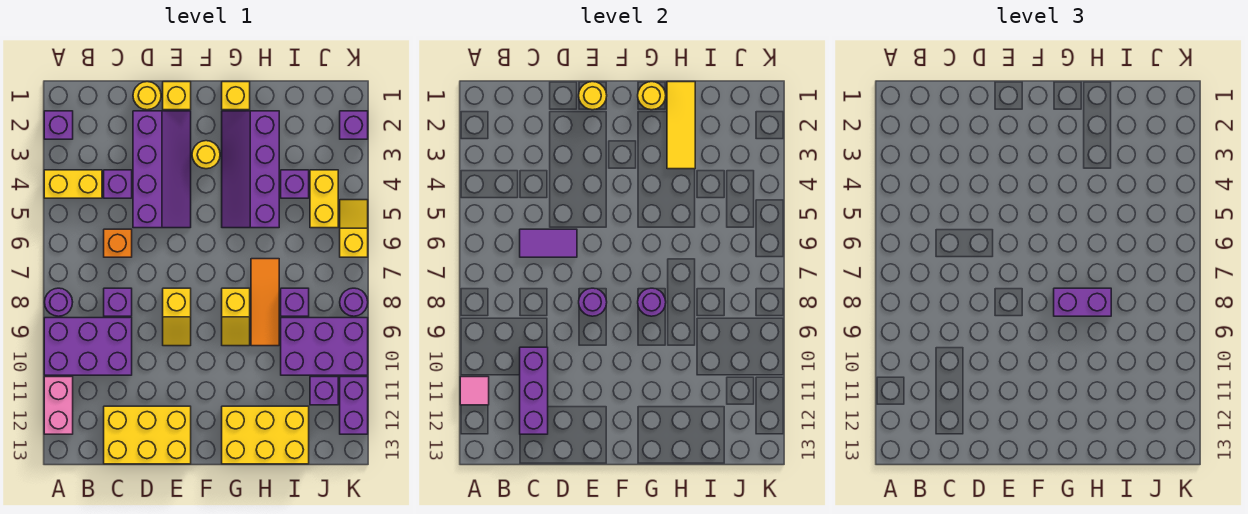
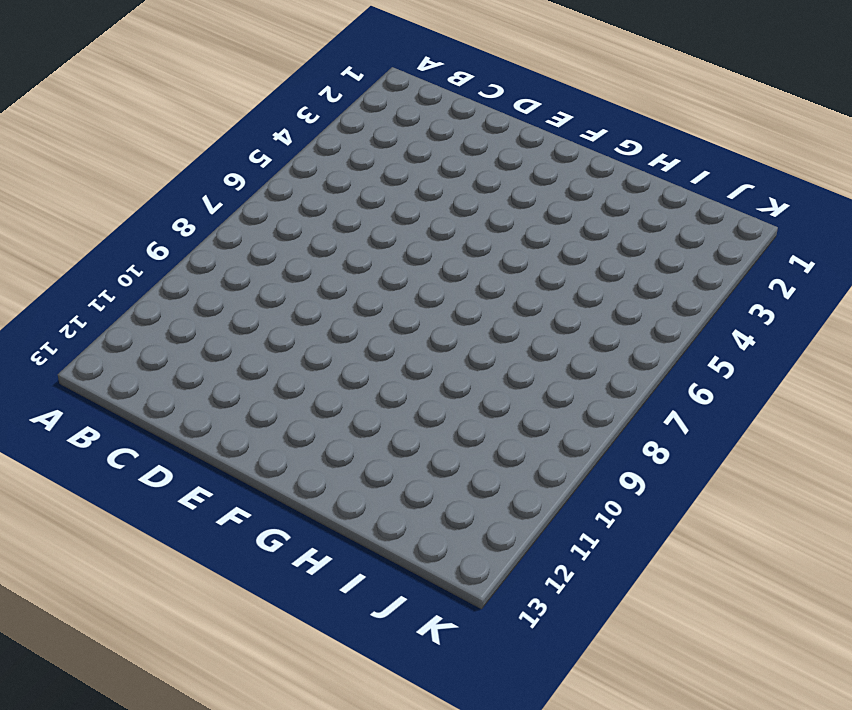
none -> purple brick A2 level 1
none -> yellow brick A4:B4 level 1
none -> purple round brick A8 level 1
none -> purple brick A9:C10 level 1

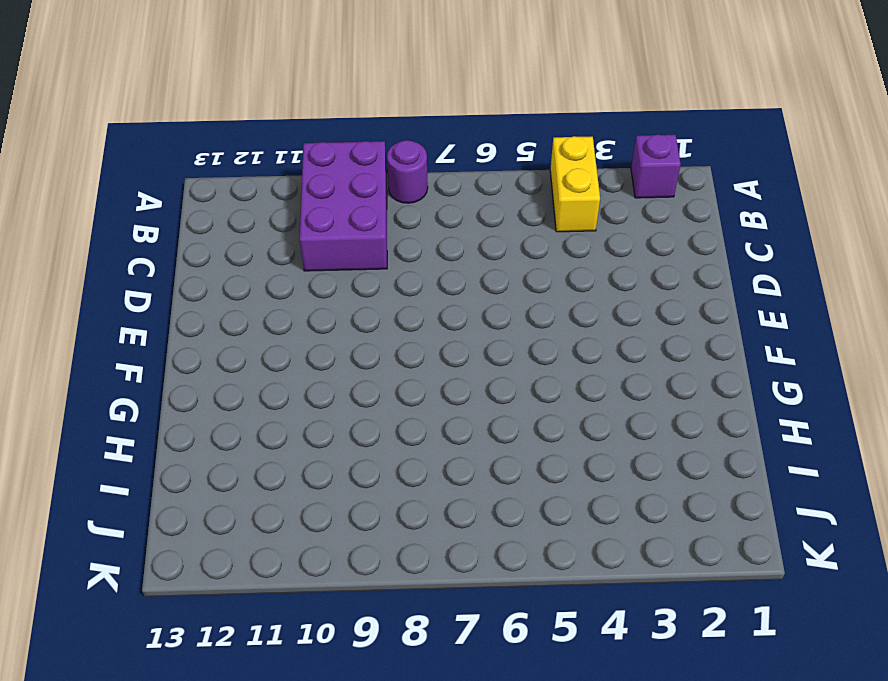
none -> pink brick A11:A12 level 1
none -> purple brick C4 level 1
none -> orange brick C6 level 1
none -> purple brick C8 level 1

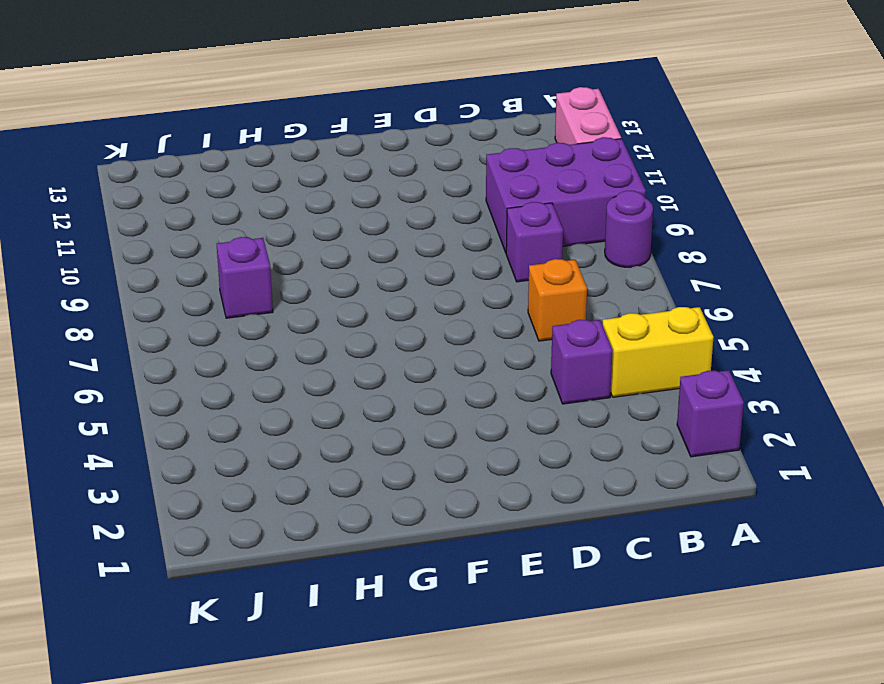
none -> yellow brick C12:E13 level 1
none -> yellow round brick D1 level 1
none -> purple slope D2:E5 level 1 top D
none -> yellow brick E1 level 1

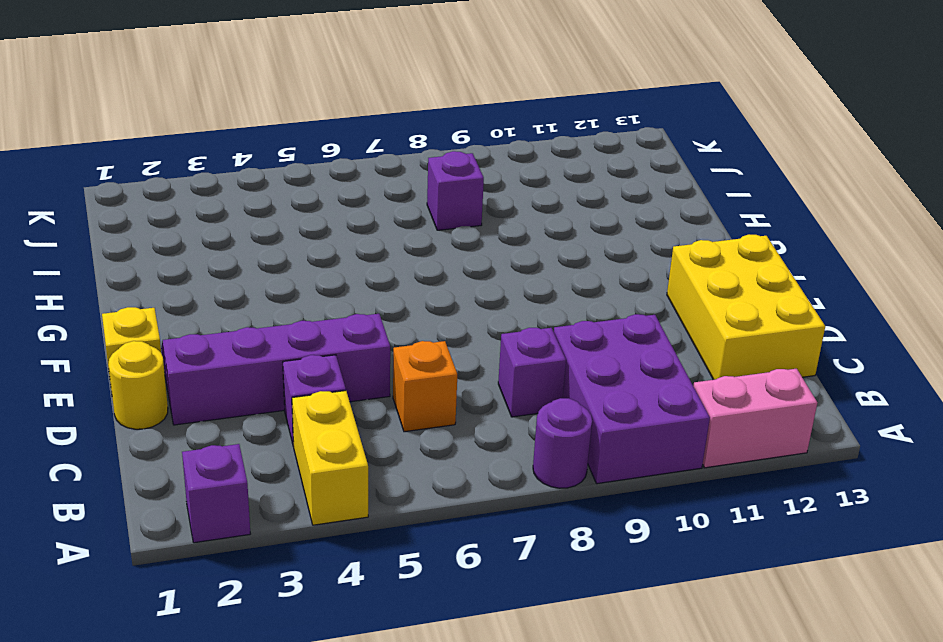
none -> yellow slope E8:E9 level 1 top 8
none -> yellow round brick F3 level 1
none -> yellow brick G1 level 1
none -> purple slope G2:H5 level 1 top H

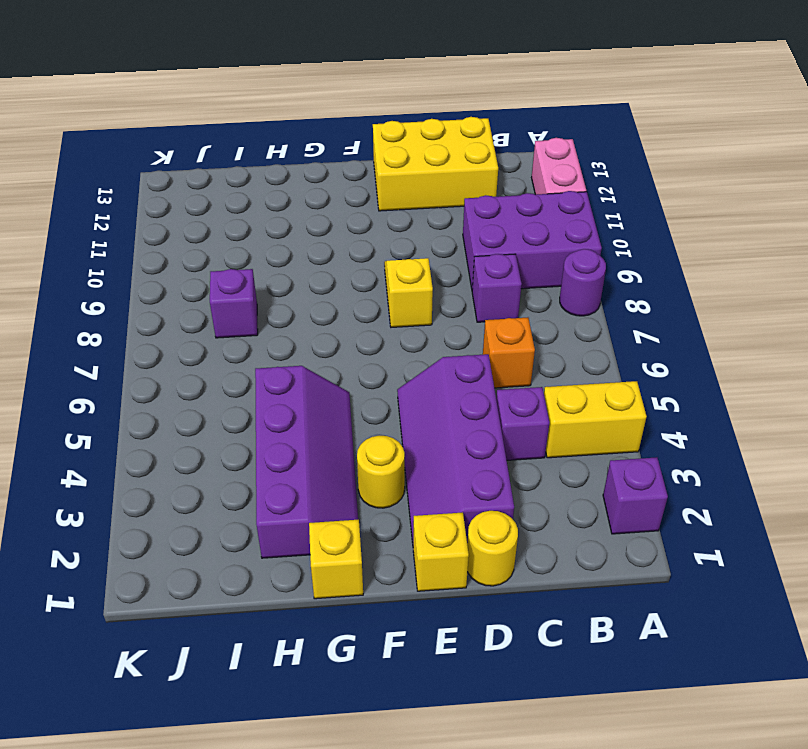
none -> yellow slope G8:G9 level 1 top 8
none -> yellow brick G12:I13 level 1
none -> orange tile H7:H9 level 1
none -> purple brick I4 level 1

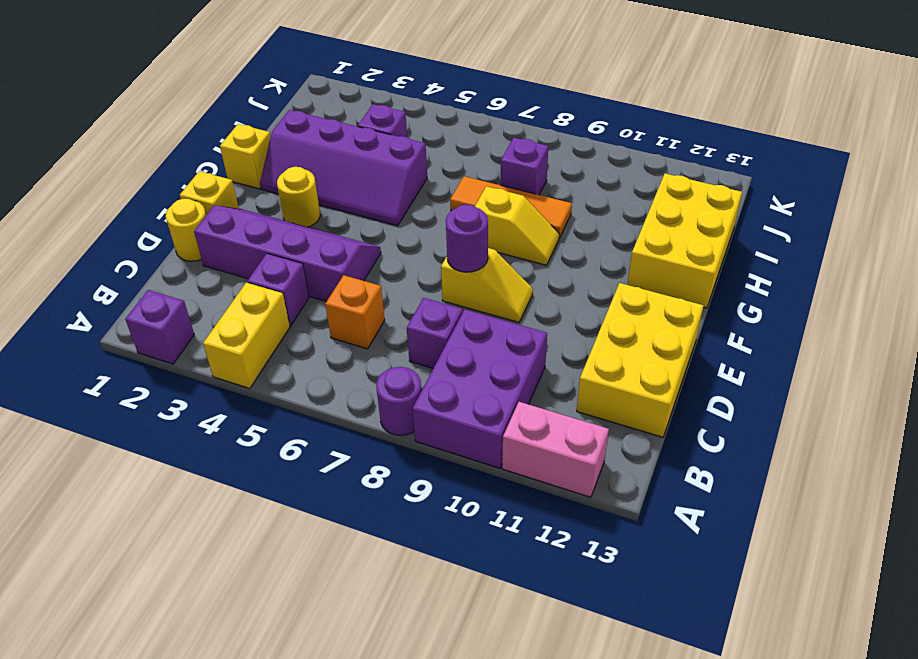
none -> purple brick I9:K10 level 1
none -> yellow brick J4:J5 level 1
none -> purple brick J11 level 1
none -> purple brick K2 level 1

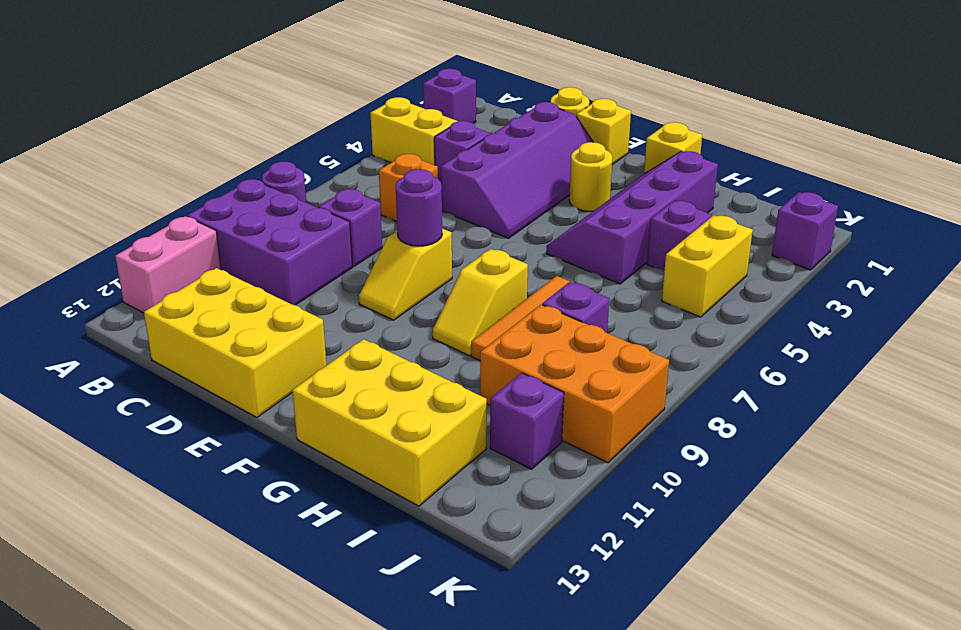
orange brick I9:K10 level 1 -> purple brick I9:K10 level 1
none -> yellow slope K5:K6 level 1 top 6
none -> purple round brick K8 level 1
none -> purple brick K11:K12 level 1
none -> pink tile A11 level 2

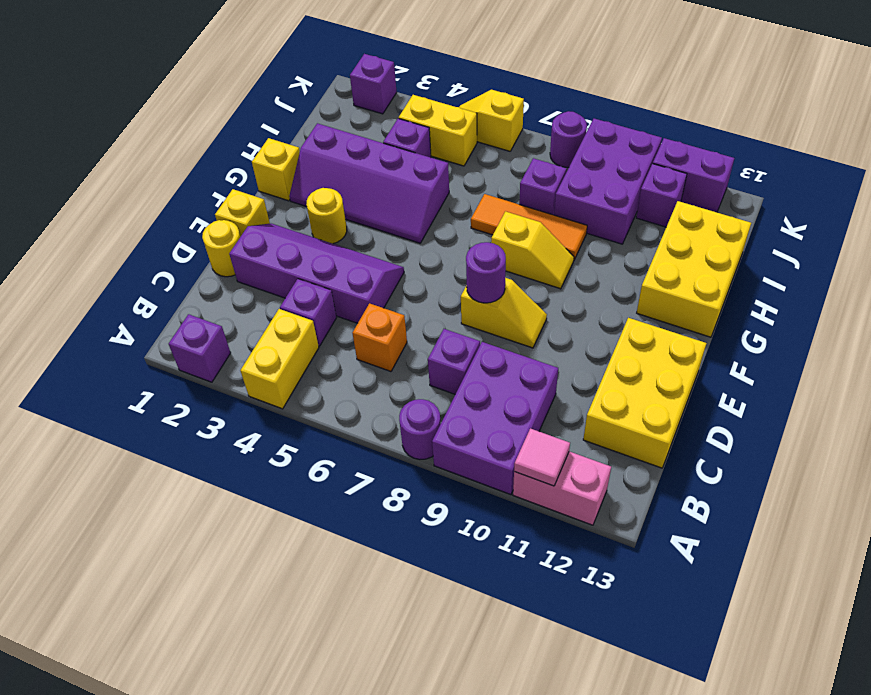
none -> purple tile C6:D6 level 2
none -> purple brick C10:C12 level 2
none -> yellow round brick E1 level 2
none -> yellow round brick G1 level 2

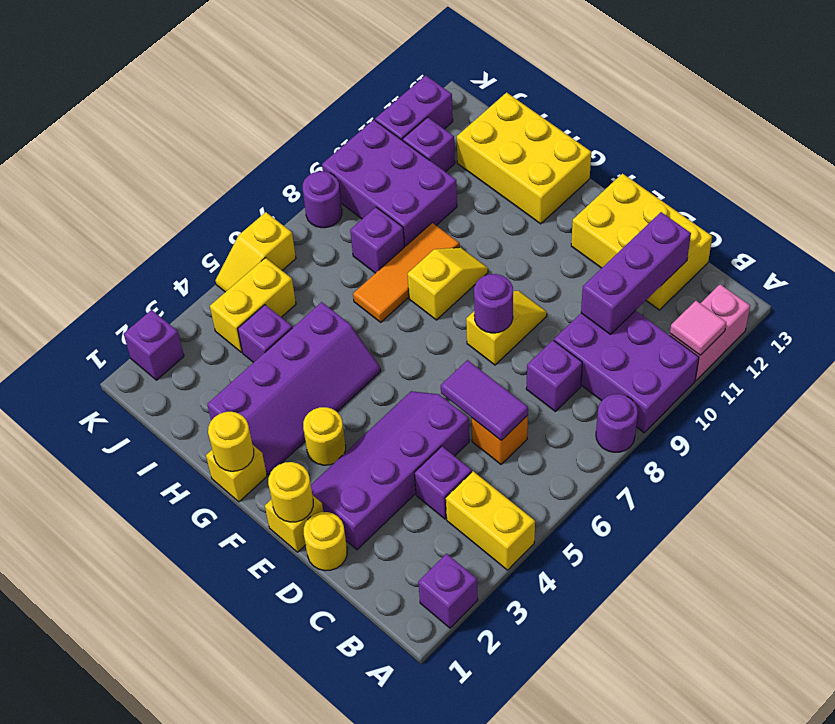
none -> purple round brick G8 level 2
none -> yellow tile H1:H3 level 2
none -> purple brick G8:H8 level 3

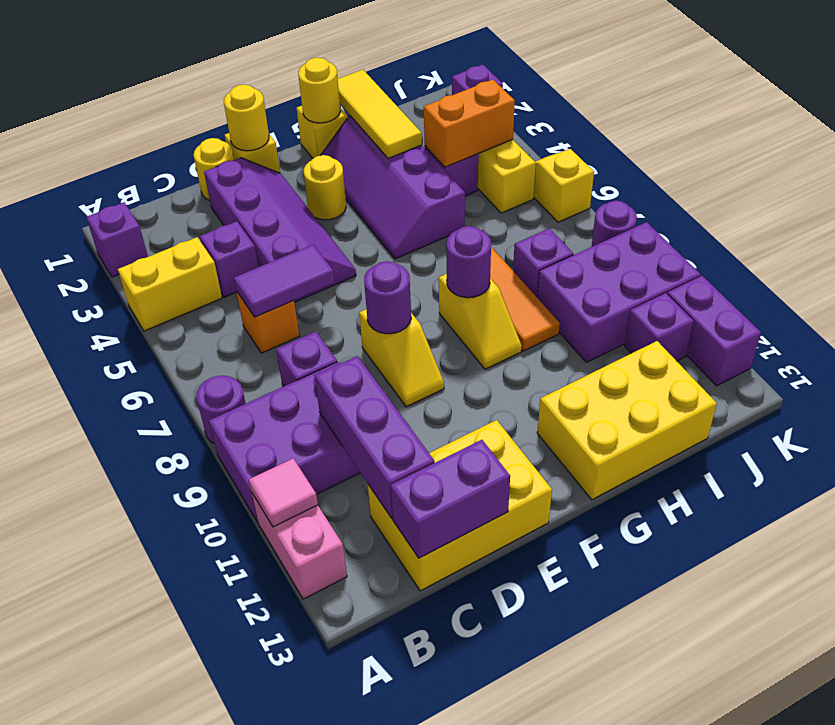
purple brick C13:D13 level 2 -> purple brick G8:H8 level 3
orange brick I4:J4 level 2 -> none

